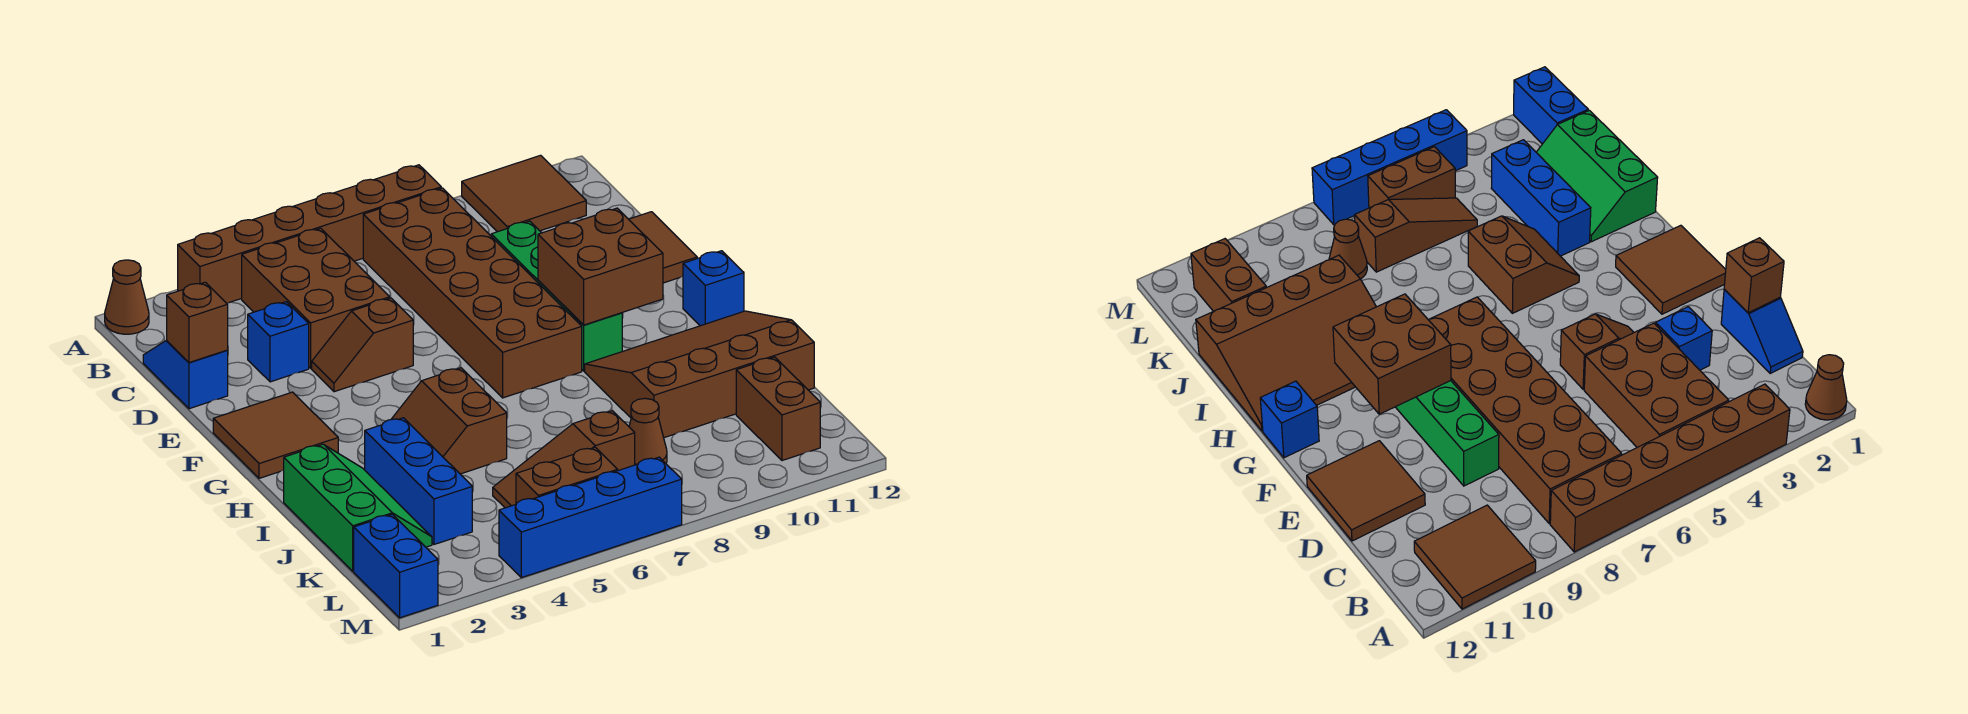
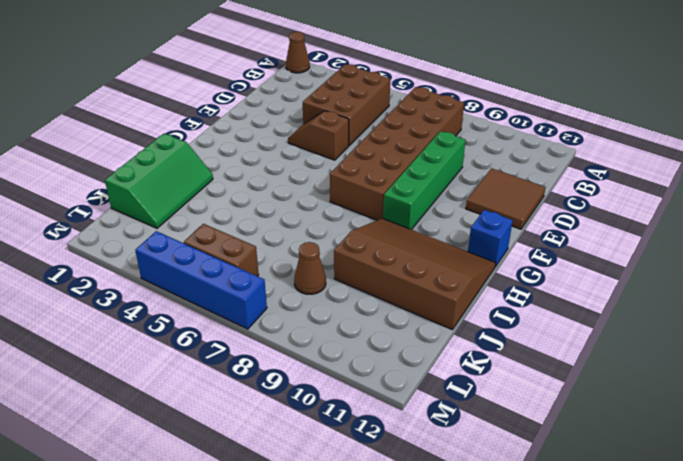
none -> brown brick A3:A8 level 1
none -> brown tile A10:B11 level 1
none -> blue slope C1:D1 level 1 top D

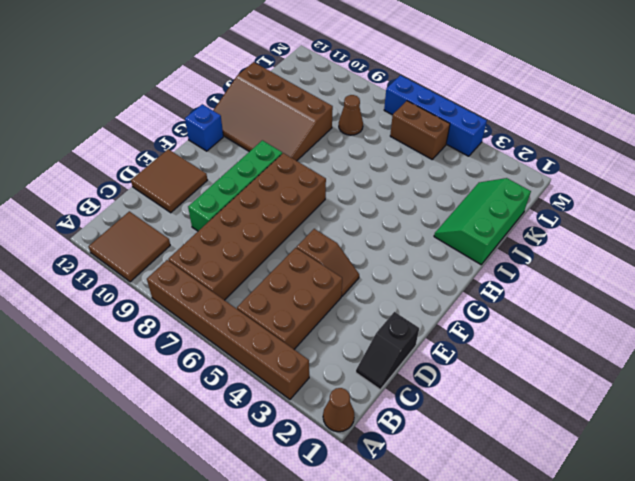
black slope C1:D1 level 1 top D -> blue slope C1:D1 level 1 top D
none -> blue brick D3 level 1
none -> brown tile F1:G2 level 1
none -> brown slope H4:I5 level 1 top 5

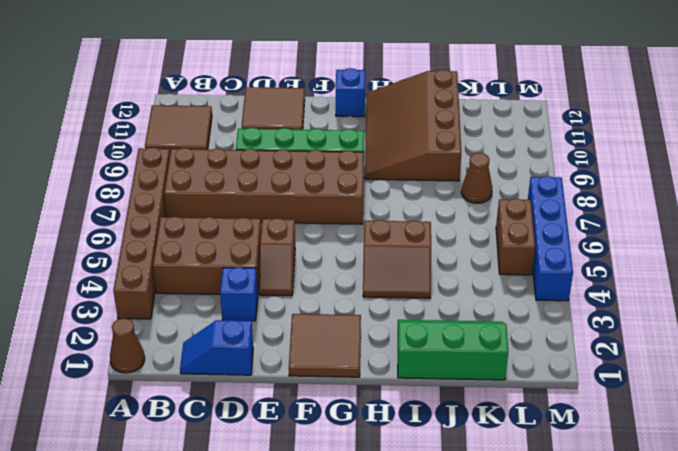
none -> blue brick I3:K3 level 1
none -> brown slope K5:K7 level 1 top 7
none -> brown brick K11:L11 level 1

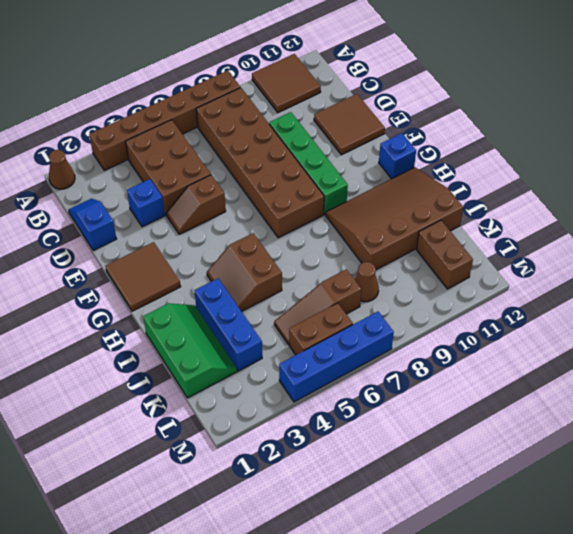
none -> blue brick L1:M1 level 1
none -> brown brick D1 level 2
none -> brown brick F9:G10 level 2

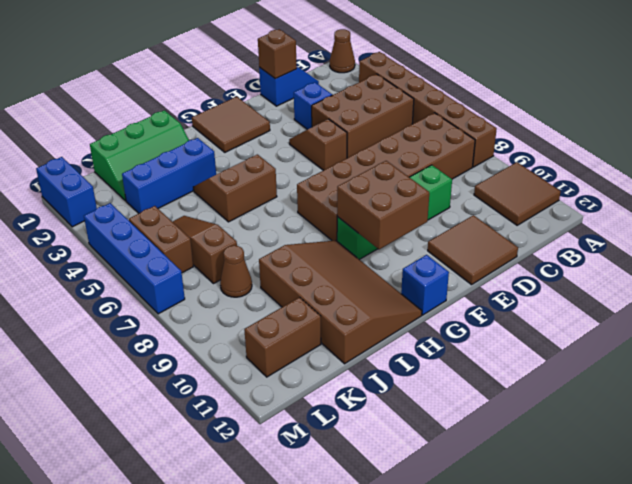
blue brick M1:M2 level 1 -> blue brick L1:M1 level 1

